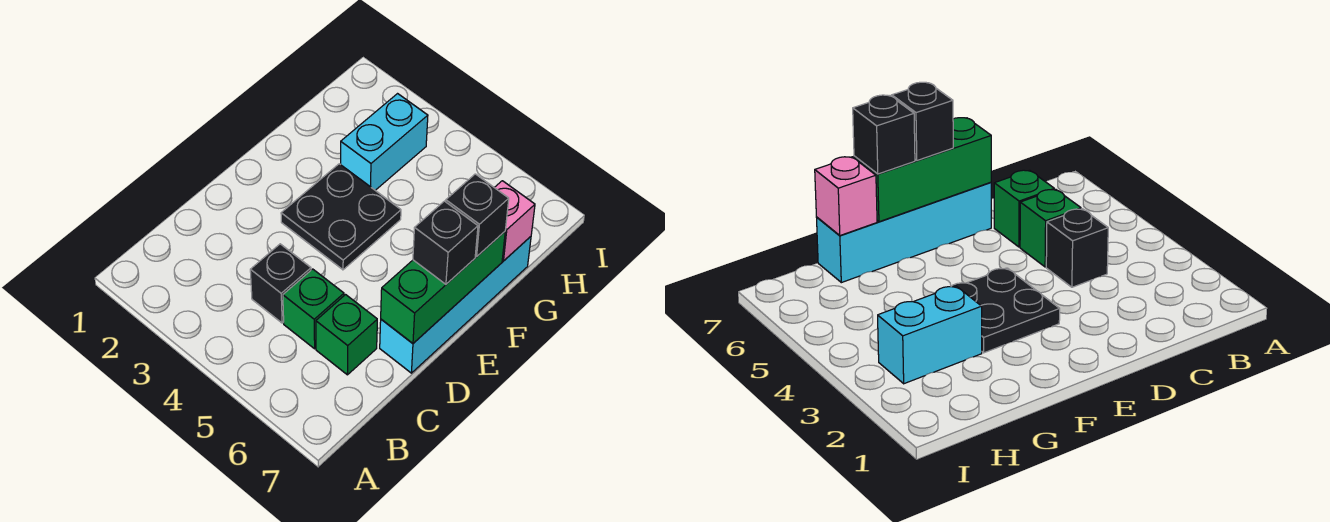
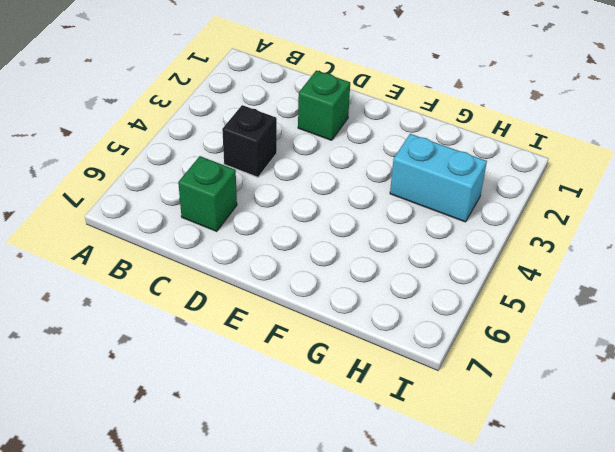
green brick D2 level 1 -> green brick C5 level 1
none -> cyan brick D7:G7 level 1
none -> black plate E3:F4 level 1

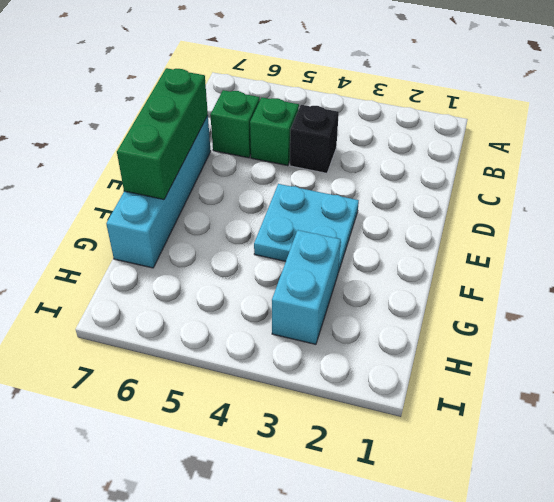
cyan plate E3:F4 level 1 -> black plate E3:F4 level 1
none -> pink brick G7 level 2
none -> black brick E7 level 3

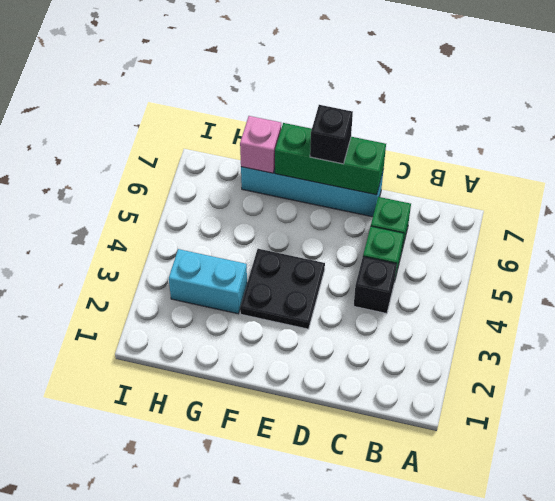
none -> black brick F7 level 3

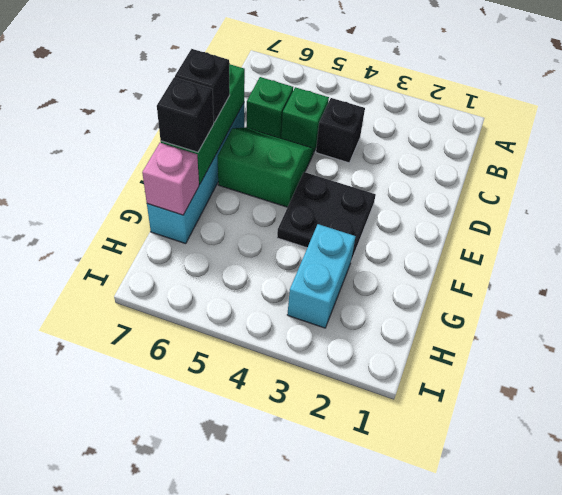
green slope D5:E6 level 1 top E -> none

